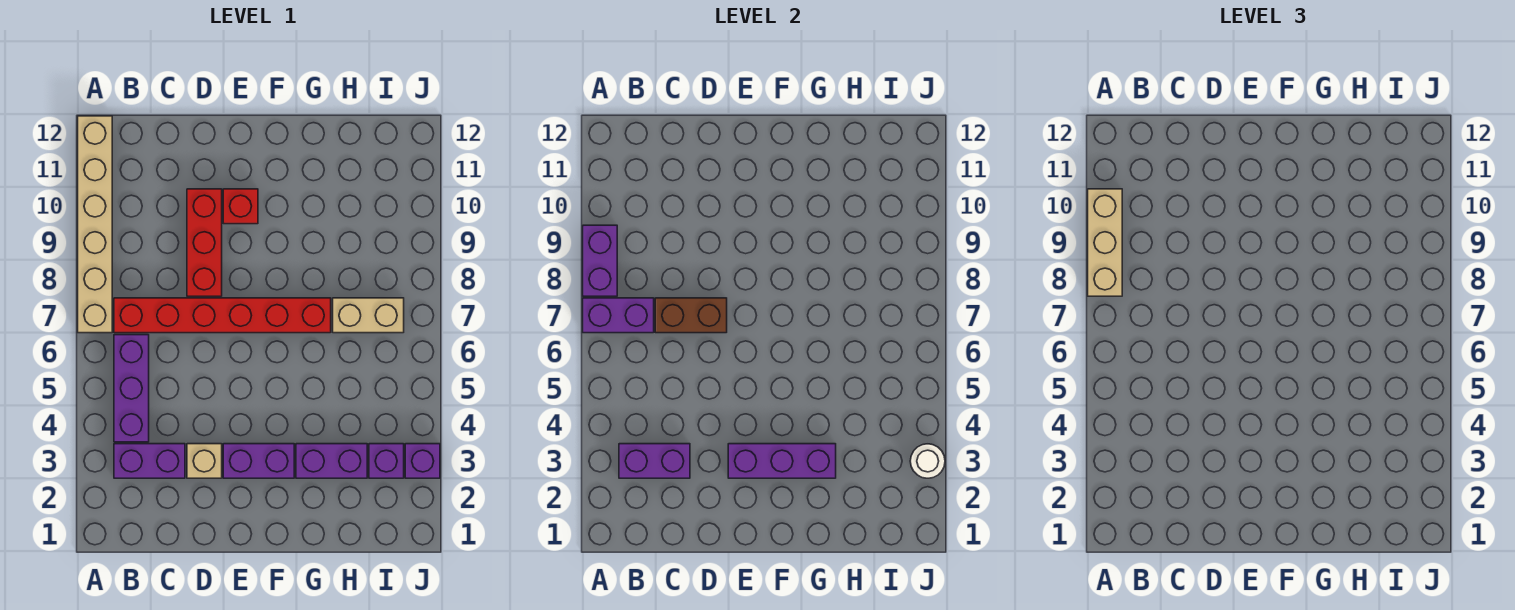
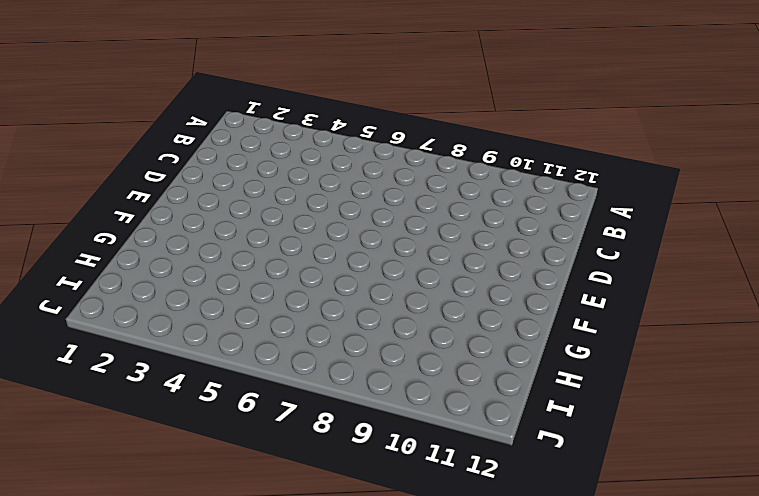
none -> tan brick A7:A12 level 1
none -> purple brick B3:C3 level 1
none -> purple brick B4:B6 level 1

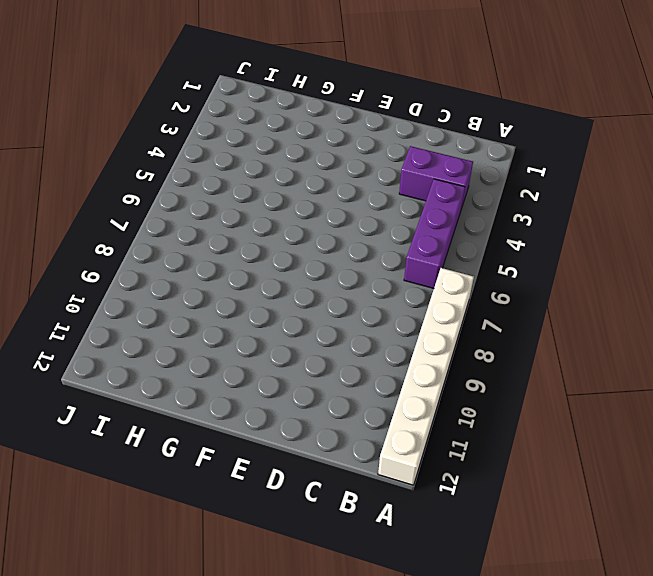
white brick A7:A12 level 1 -> tan brick A7:A12 level 1
none -> red brick B7:G7 level 1
none -> tan brick D3 level 1
none -> red brick D8:D10 level 1

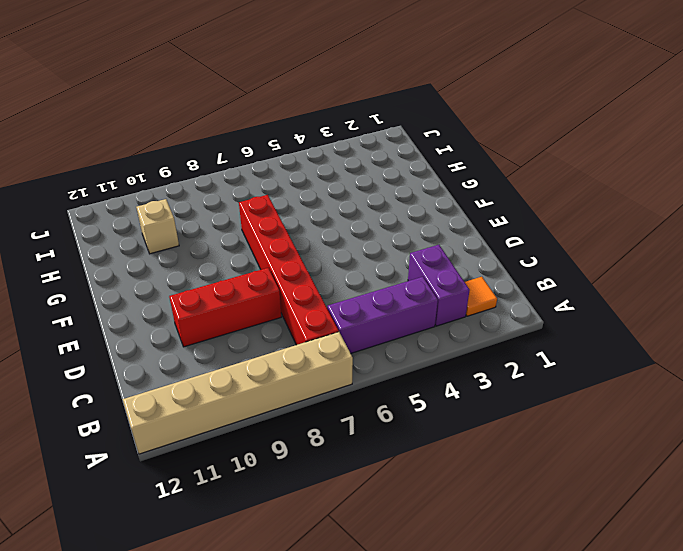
orange tile B2 level 1 -> none
tan brick H10 level 1 -> tan brick D3 level 1
none -> purple brick E3:F3 level 1
none -> red brick E10 level 1
none -> purple brick G3:H3 level 1

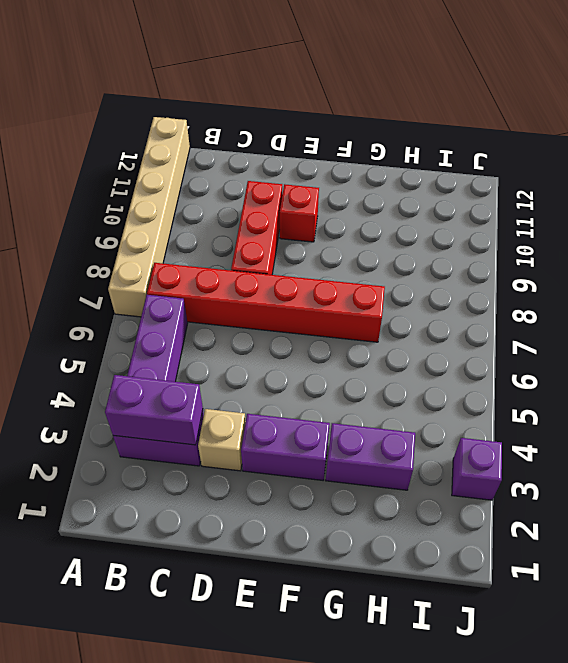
none -> tan brick H7:I7 level 1
none -> purple brick I3 level 1
none -> purple brick A7:B7 level 2

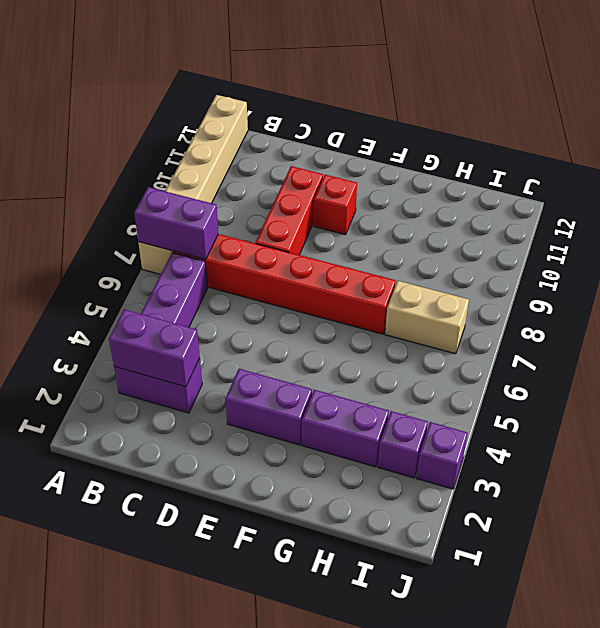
none -> tan brick D3 level 1
none -> purple brick A8:A9 level 2
none -> brown brick C7:D7 level 2

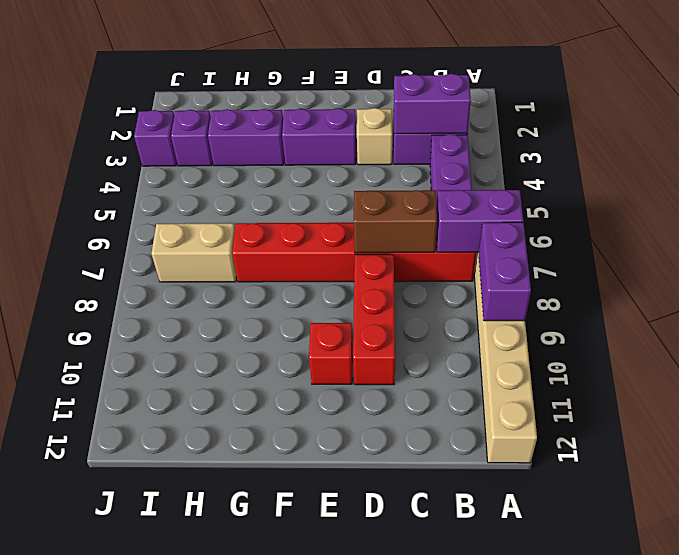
none -> purple brick E3:G3 level 2
none -> white round brick J3 level 2
none -> tan brick A8:A10 level 3

